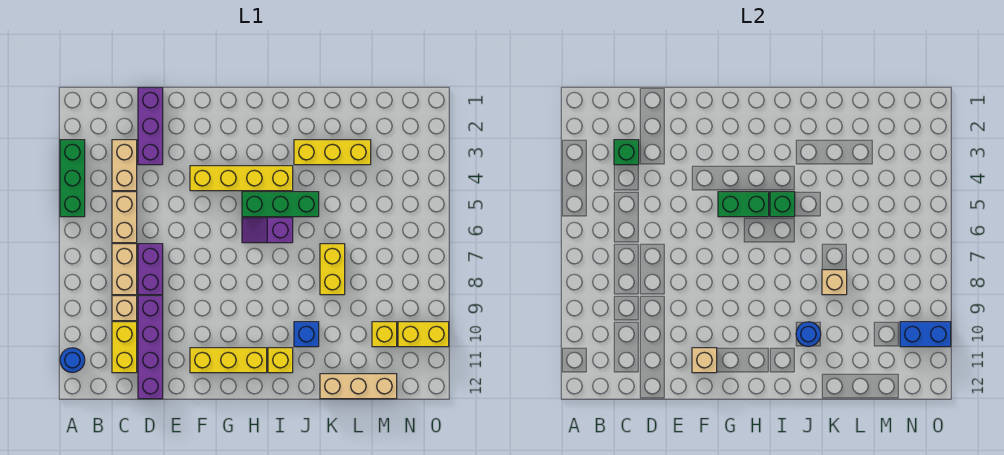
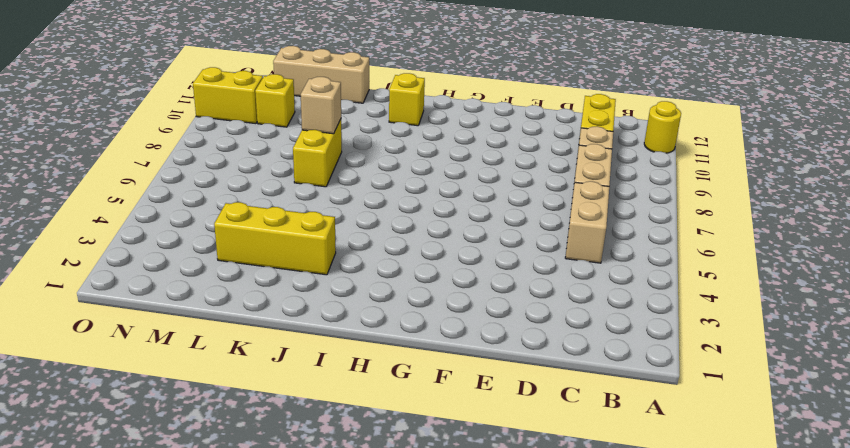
yellow round brick A11 level 1 -> blue round brick A11 level 1
none -> green brick A3:A5 level 1
none -> tan brick C3:C4 level 1
none -> purple brick D1:D3 level 1

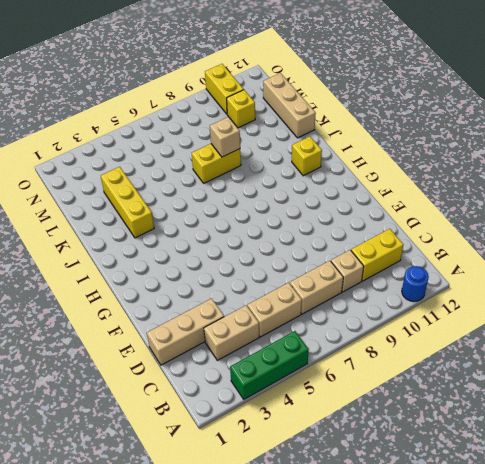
tan brick D1:D3 level 1 -> purple brick D1:D3 level 1
none -> purple brick D7:D8 level 1
none -> purple brick D9:D12 level 1
none -> yellow brick F4:I4 level 1

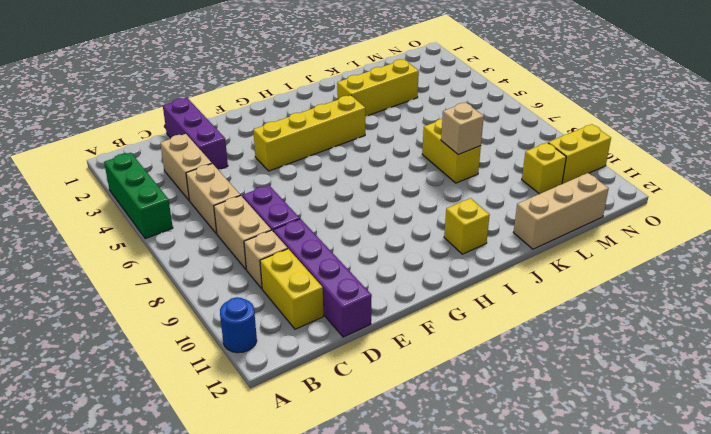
none -> yellow brick F11:H11 level 1
none -> green brick H5:J5 level 1
none -> purple slope H6:I6 level 1 top I

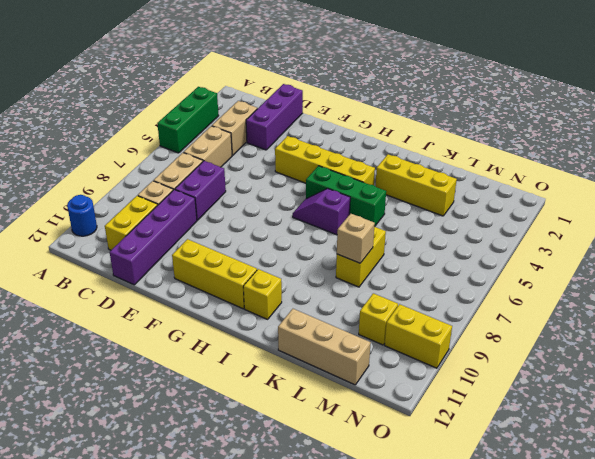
none -> blue brick J10 level 1
none -> green brick C3 level 2
none -> tan brick F11 level 2

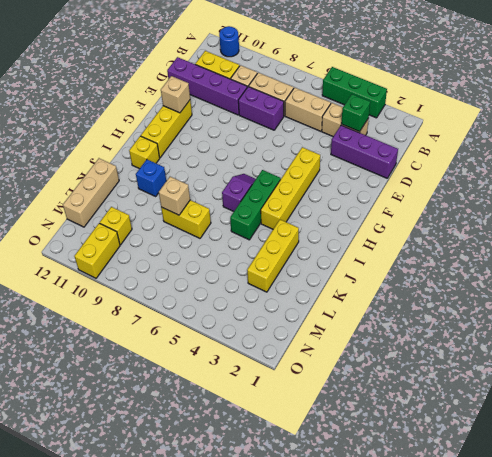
none -> green brick G5:H5 level 2
none -> green brick I5 level 2
none -> blue round brick J10 level 2

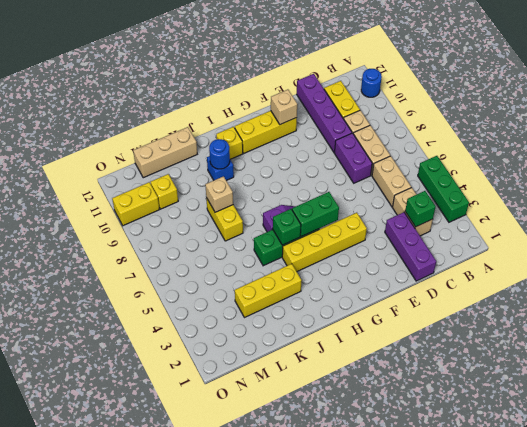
none -> blue brick N10:O10 level 2

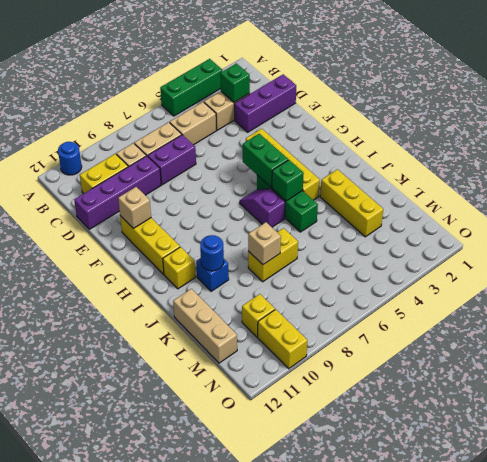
none -> blue brick N10:O10 level 2

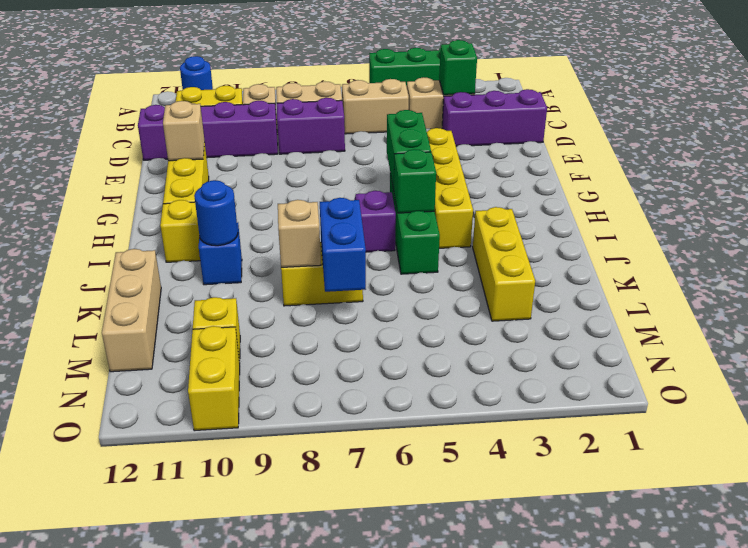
blue brick K7:L7 level 2 -> blue brick N10:O10 level 2

